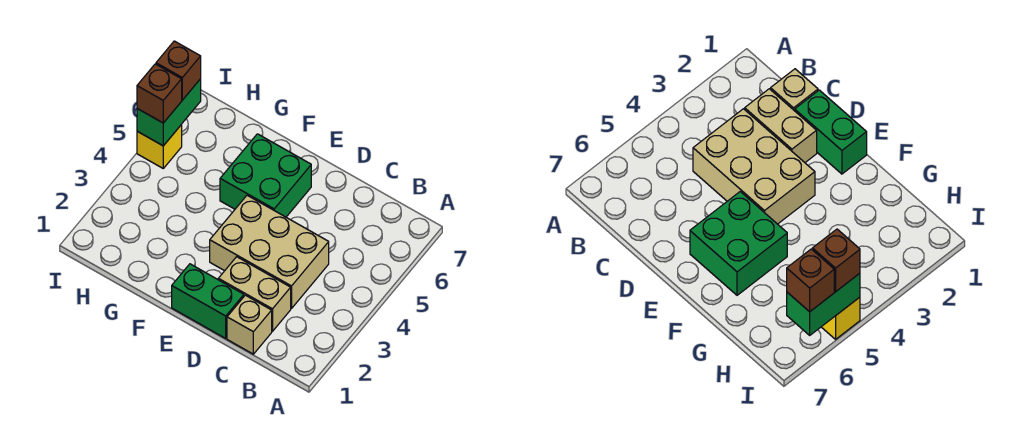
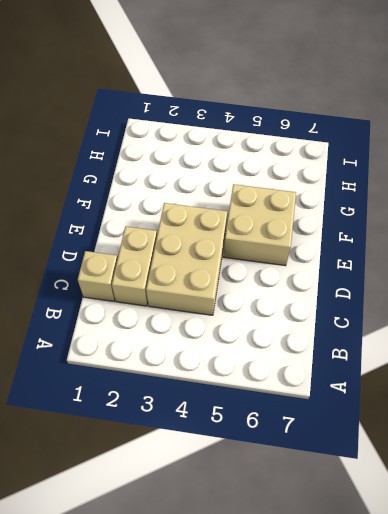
tan brick E5:F6 level 1 -> green brick E5:F6 level 1
none -> green brick D1:E1 level 1
none -> yellow brick I5 level 1

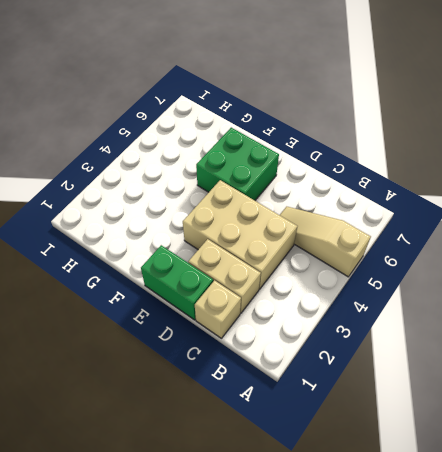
tan slope A5:C5 level 1 top A -> none
none -> yellow brick I5 level 1
none -> green brick I5:I6 level 2

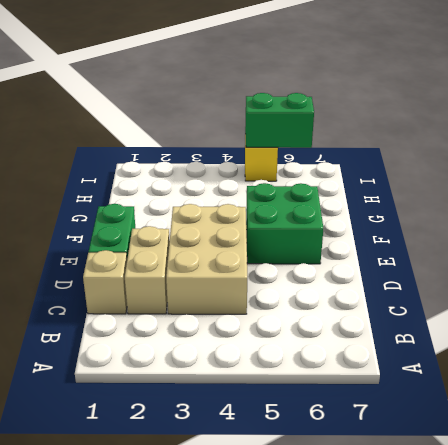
none -> brown brick I5 level 3
none -> brown brick I6 level 3

